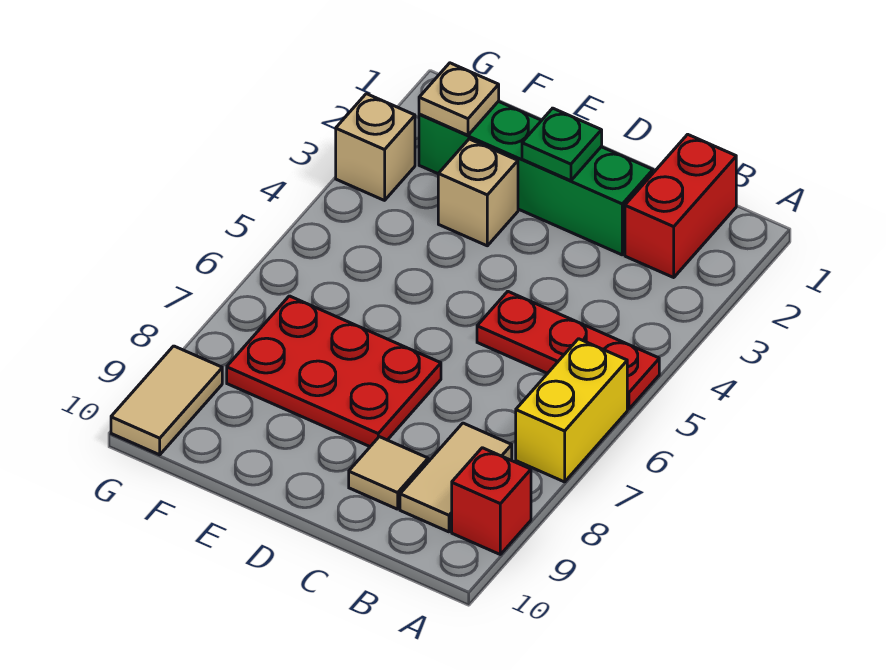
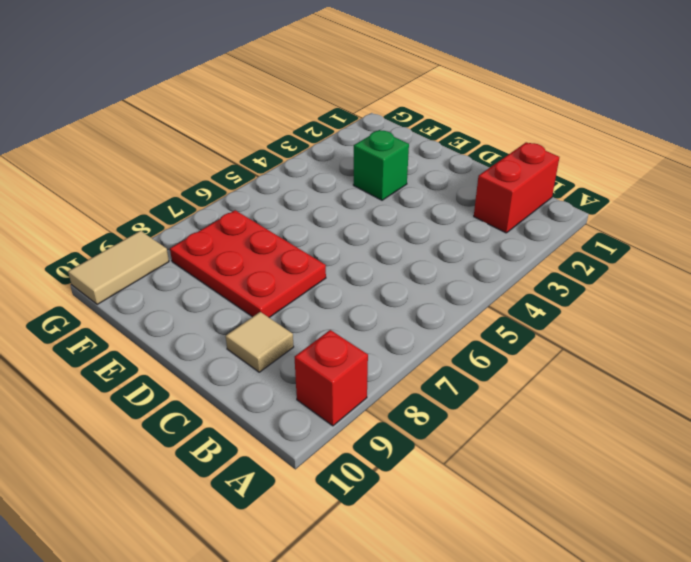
green brick E3 level 1 -> tan brick E3 level 1
none -> red plate A5:C5 level 1
none -> yellow brick A6:A7 level 1
none -> tan tile B8:B9 level 1

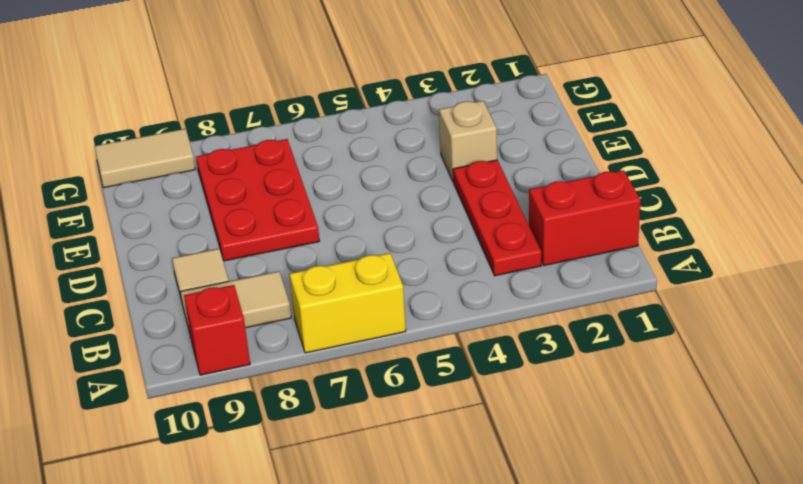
red plate B3:D3 level 1 -> red plate A5:C5 level 1
none -> green brick C2:F2 level 1
none -> tan brick G3 level 1
none -> green plate D2 level 2

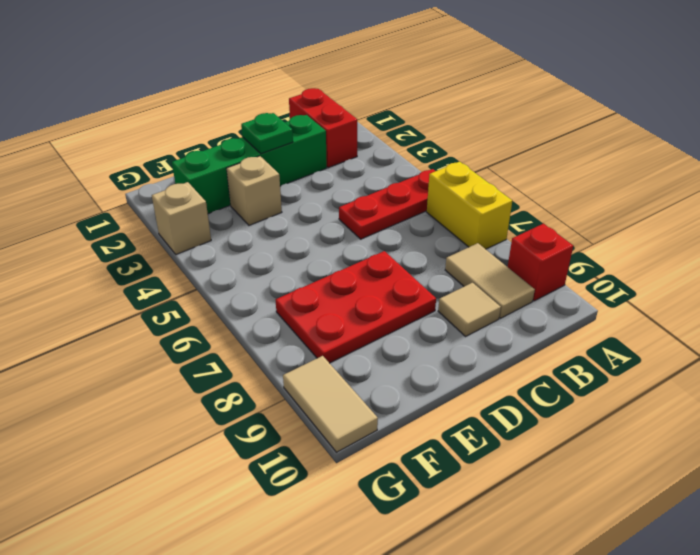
none -> tan plate F2 level 2

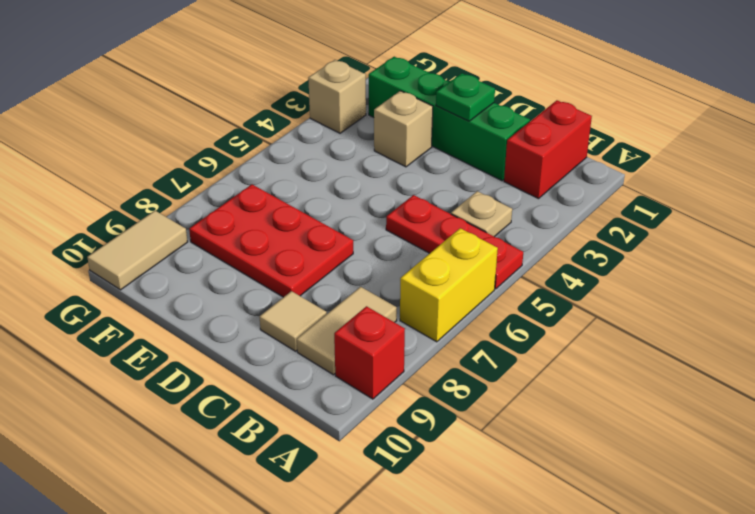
tan plate B4 level 1 -> tan plate F2 level 2

